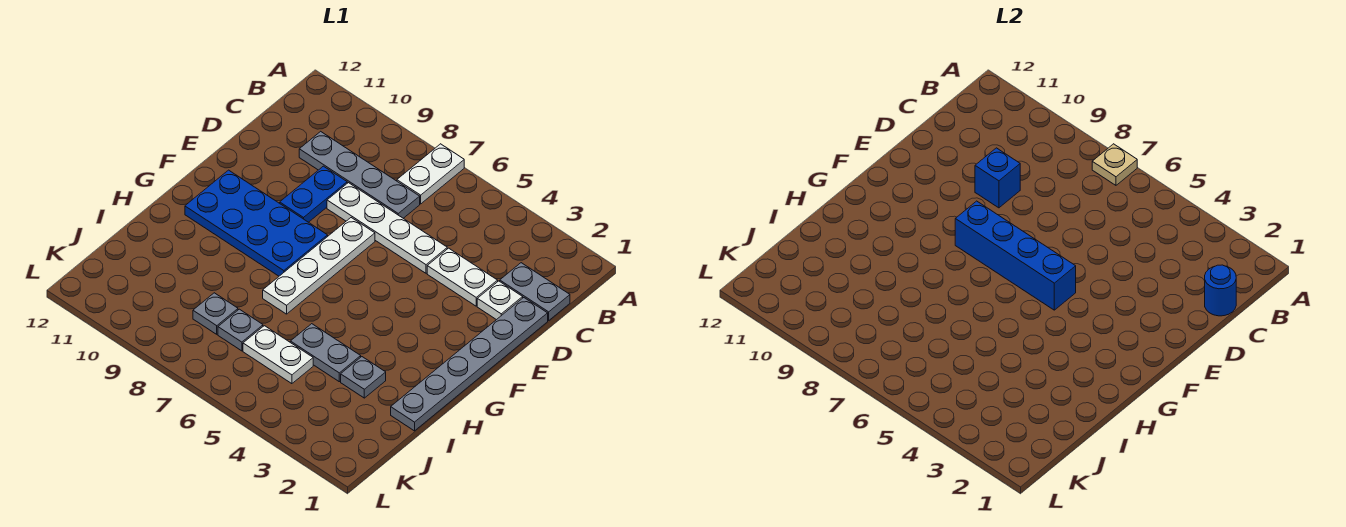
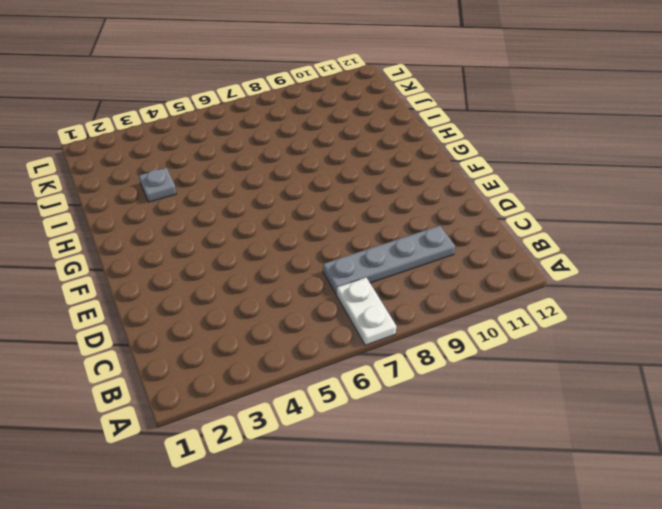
none -> grey plate C1:C2 level 1
none -> grey plate D1:I1 level 1
none -> white plate D2 level 1

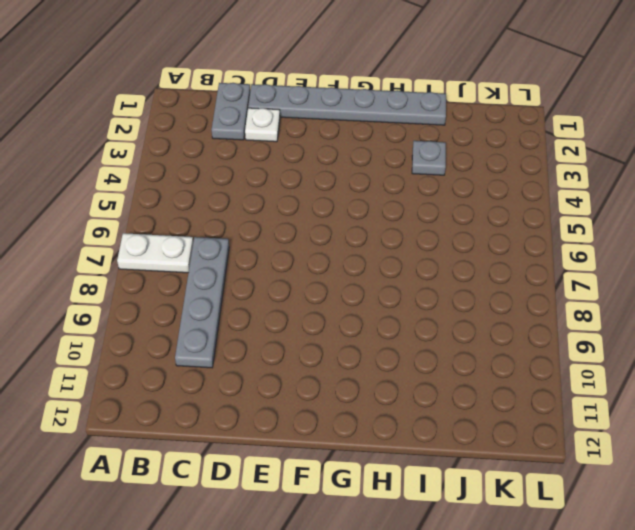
none -> white plate D3:D4 level 1
none -> white plate D5:D8 level 1
none -> blue plate D9:E9 level 1

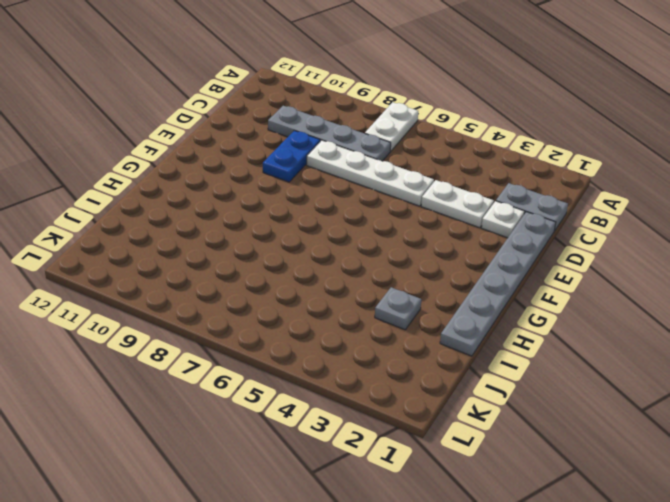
none -> white plate E7:H7 level 1
none -> blue plate F8:G11 level 1
none -> grey plate I4:I5 level 1

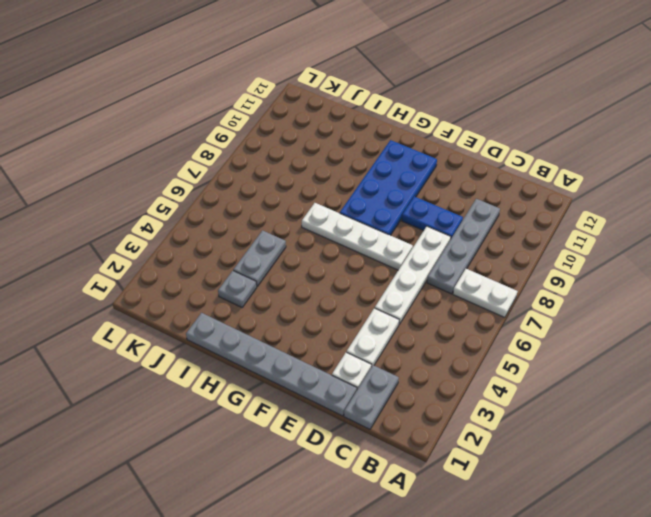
none -> white plate J5:J6 level 1
none -> grey plate J7 level 1
none -> grey plate J8 level 1

